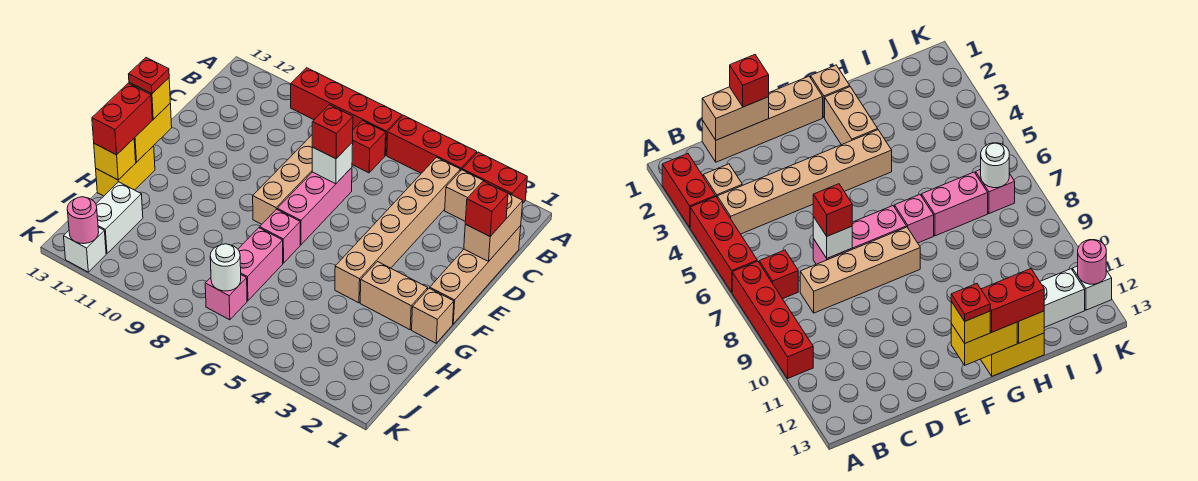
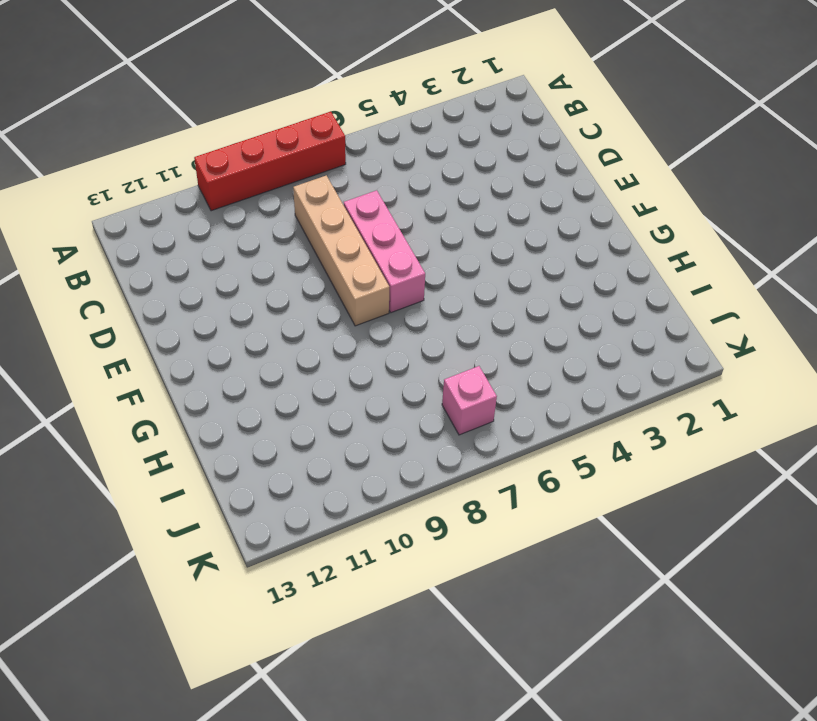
none -> red brick A2:A3 level 1
none -> red brick A4:A6 level 1
none -> tan brick B3 level 1

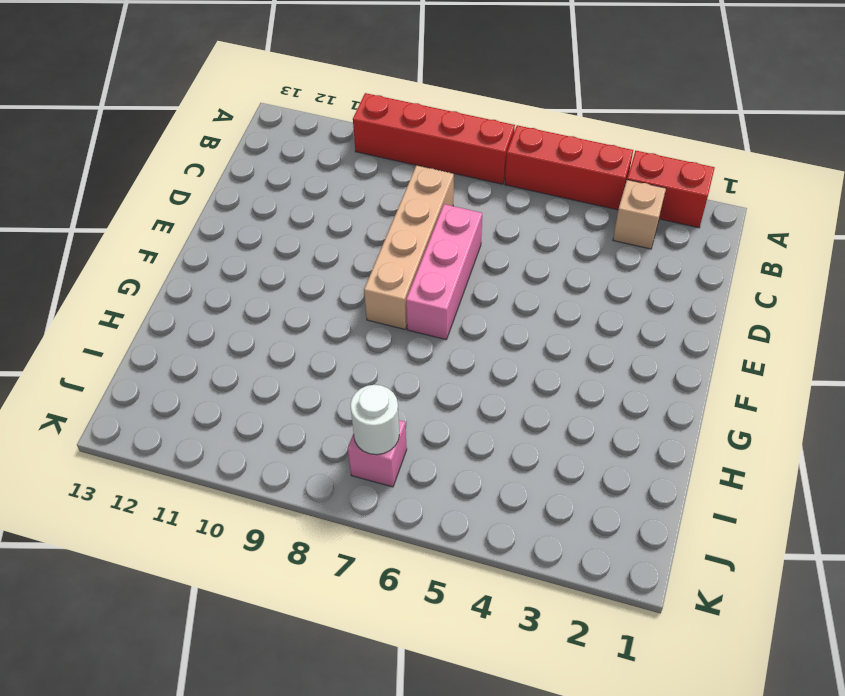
none -> tan brick B4:G4 level 1
none -> red brick B7 level 1
none -> tan brick C1:F1 level 1

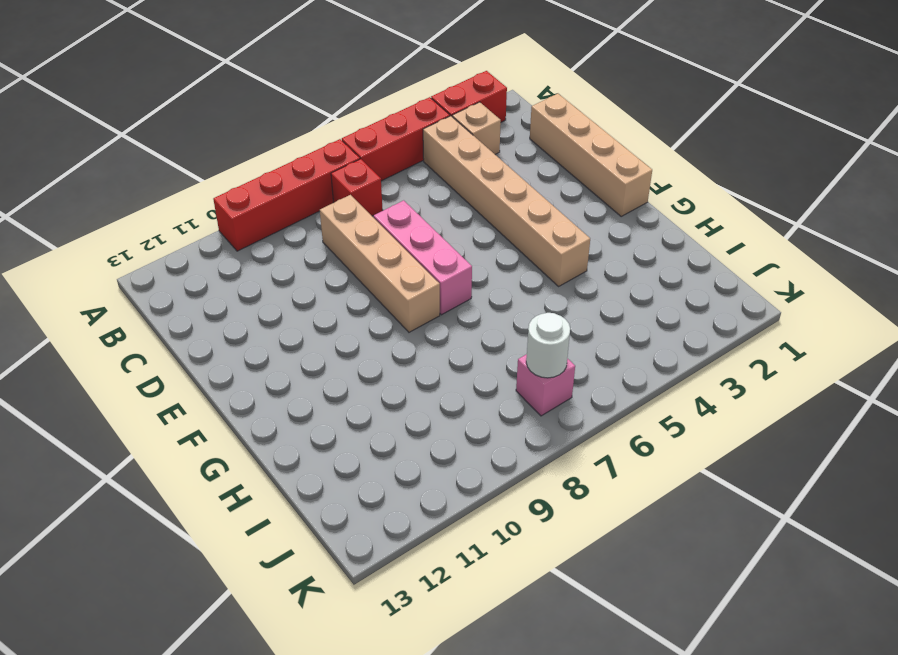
none -> tan brick G1 level 1
none -> tan brick G2:G3 level 1
none -> pink brick G7 level 1

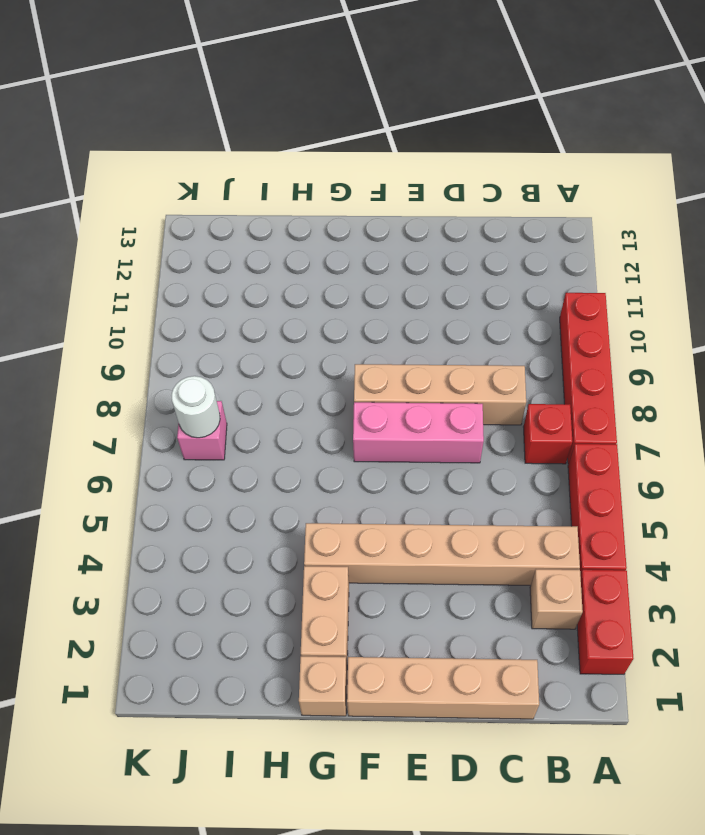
none -> pink brick G7 level 1
none -> yellow brick G13:H13 level 1
none -> pink brick H7:I7 level 1

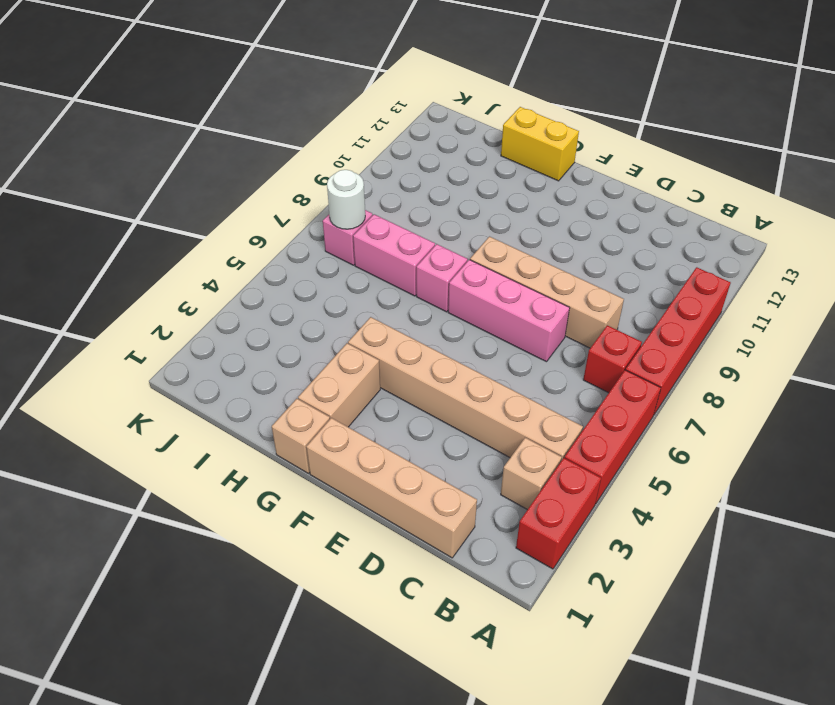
none -> white brick I12:J12 level 1
none -> white brick K12 level 1
none -> tan brick C1:D1 level 2

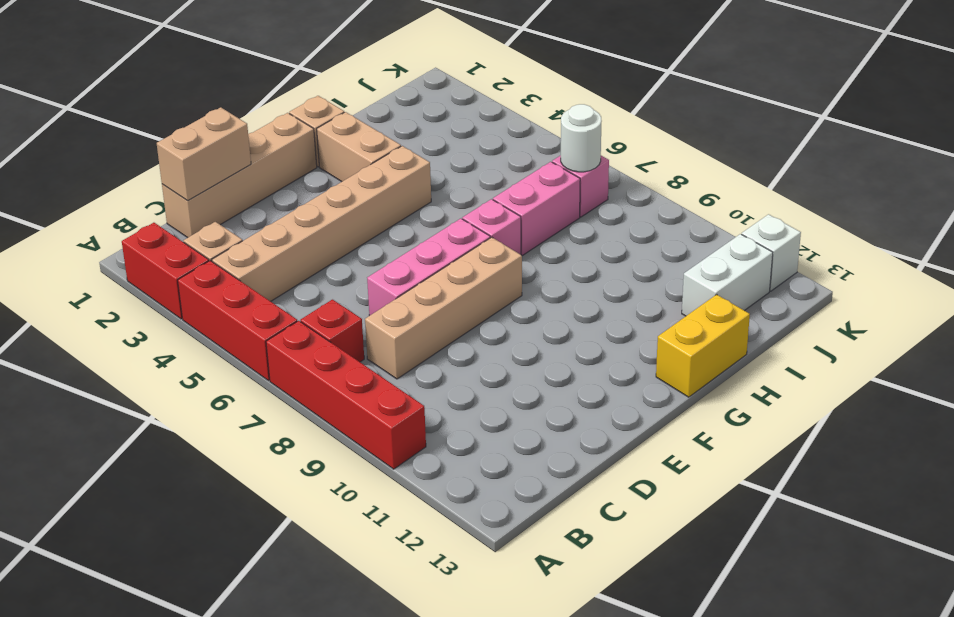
none -> white brick D7 level 2
none -> yellow brick F13:G13 level 2
none -> yellow brick H13 level 2

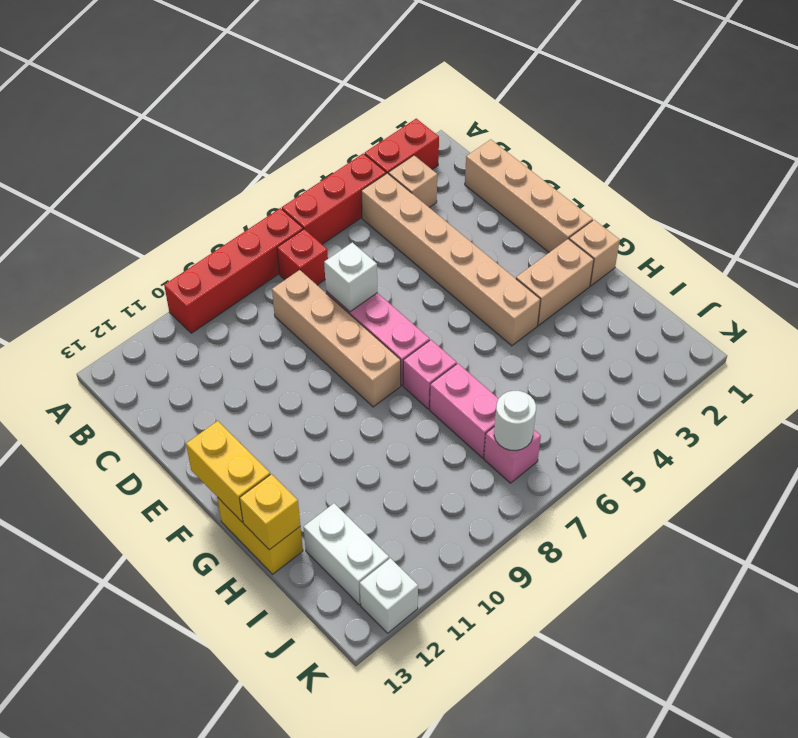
none -> tan brick C1:D1 level 2
none -> pink round brick K12 level 2
none -> red brick D1 level 3

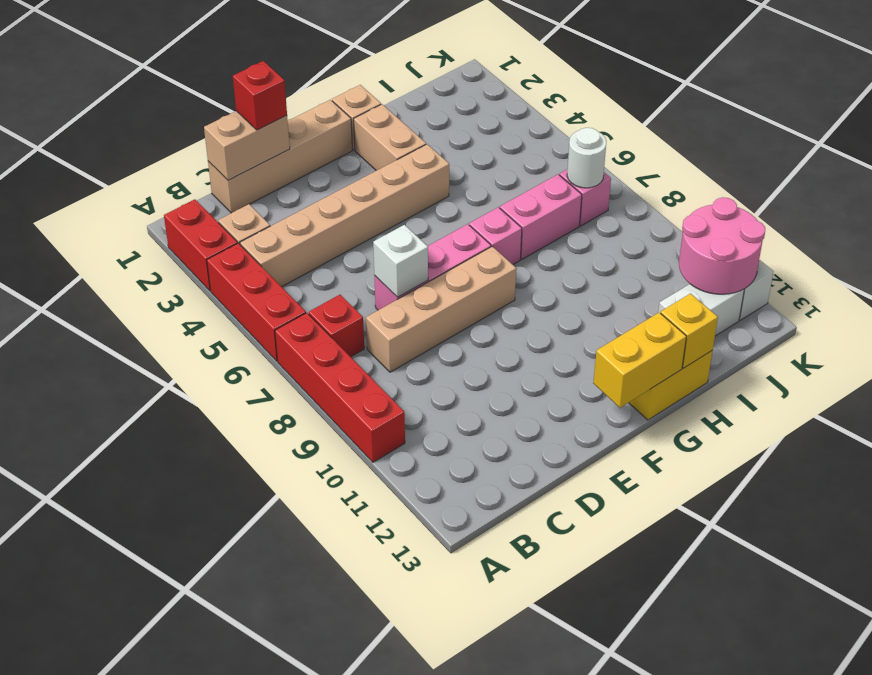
pink round brick J11:K12 level 2 -> pink round brick K12 level 2
none -> red brick D7 level 3
none -> yellow brick F13 level 3
none -> red brick G13:H13 level 3

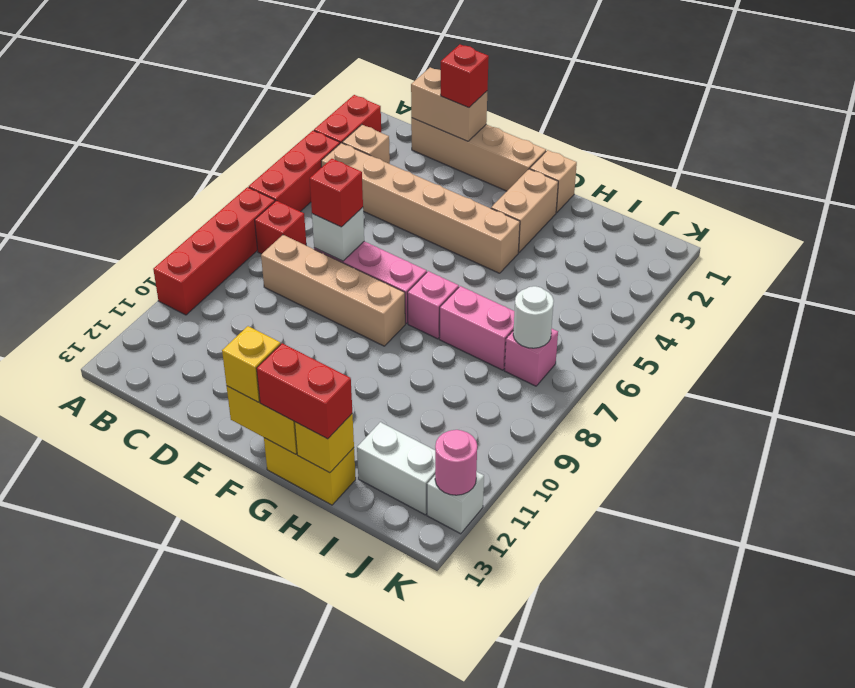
none -> red plate F13 level 4

